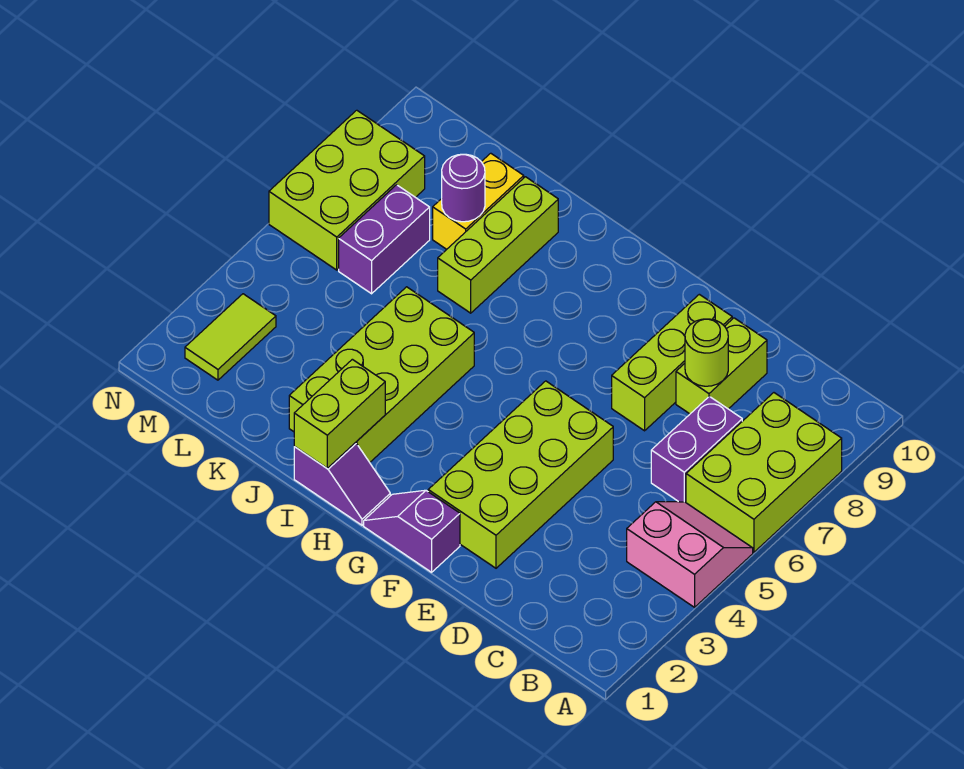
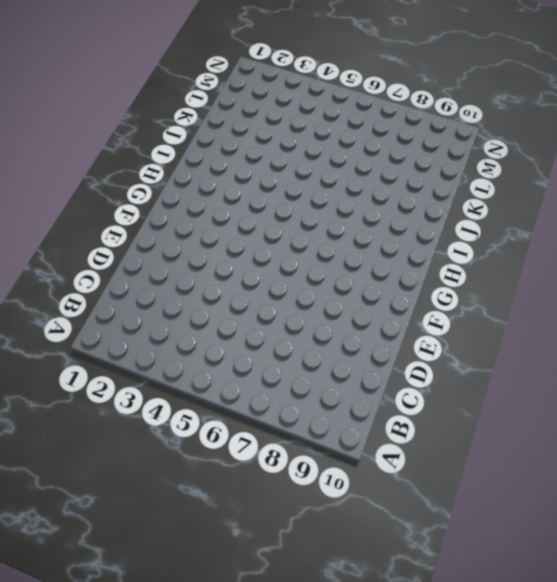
none -> pink slope A4:B5 level 1 top 4
none -> lime brick A6:B8 level 1
none -> purple brick C6:C7 level 1

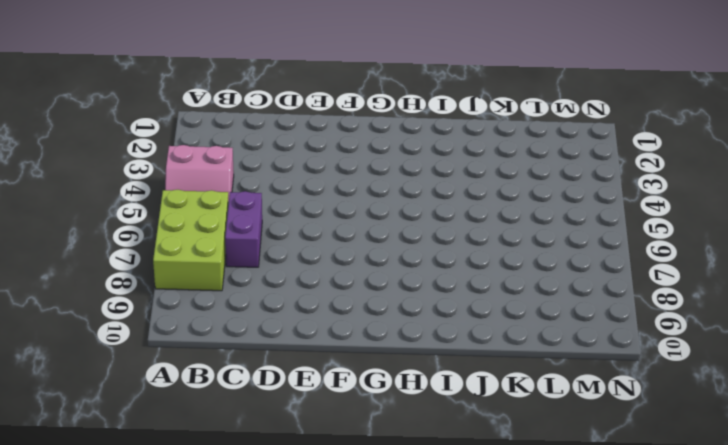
none -> lime brick D8:D9 level 1
none -> lime brick E2:F5 level 1
none -> lime brick E7:E9 level 1

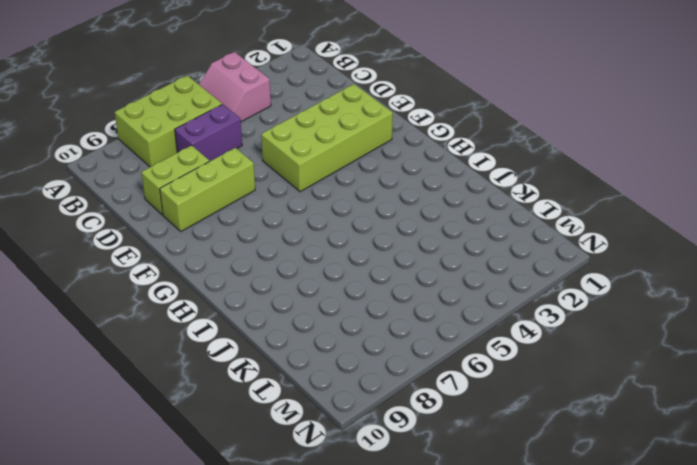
none -> purple slope F1:G1 level 1 top F
none -> purple slope H1:I1 level 1 top I
none -> lime brick I2:J5 level 1

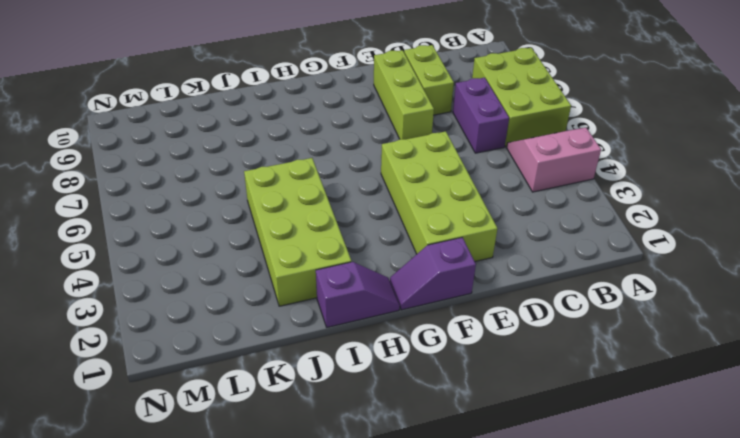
none -> lime brick J7:J9 level 1
none -> yellow brick K8:K9 level 1
none -> purple brick L6:L7 level 1

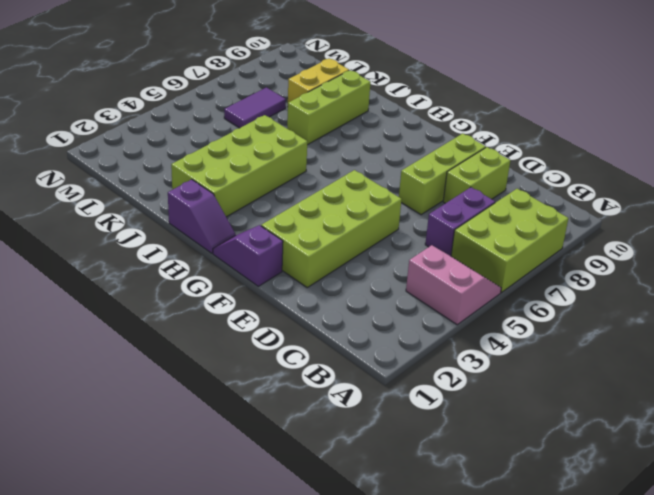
purple tile L6:L7 level 1 -> purple brick L6:L7 level 1
none -> lime tile M2:M3 level 1
none -> lime brick M6:N8 level 1
none -> lime round brick D8 level 2

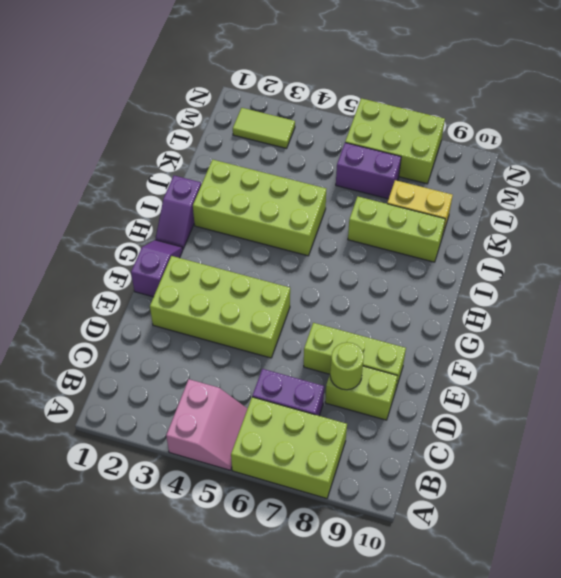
none -> lime brick I1:I2 level 2
none -> purple round brick K8 level 2

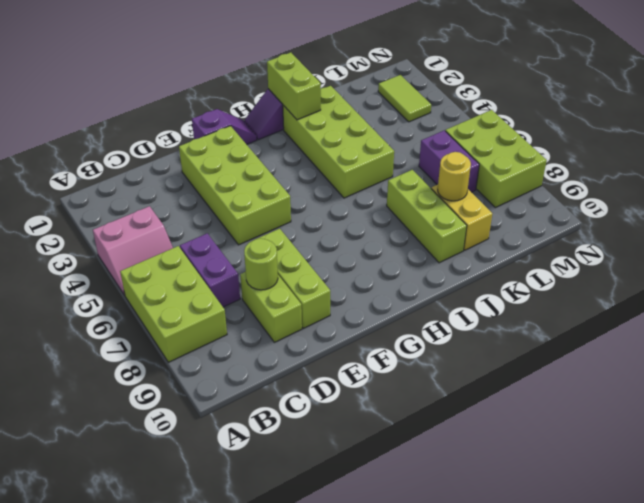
yellow round brick K8 level 2 -> purple round brick K8 level 2

